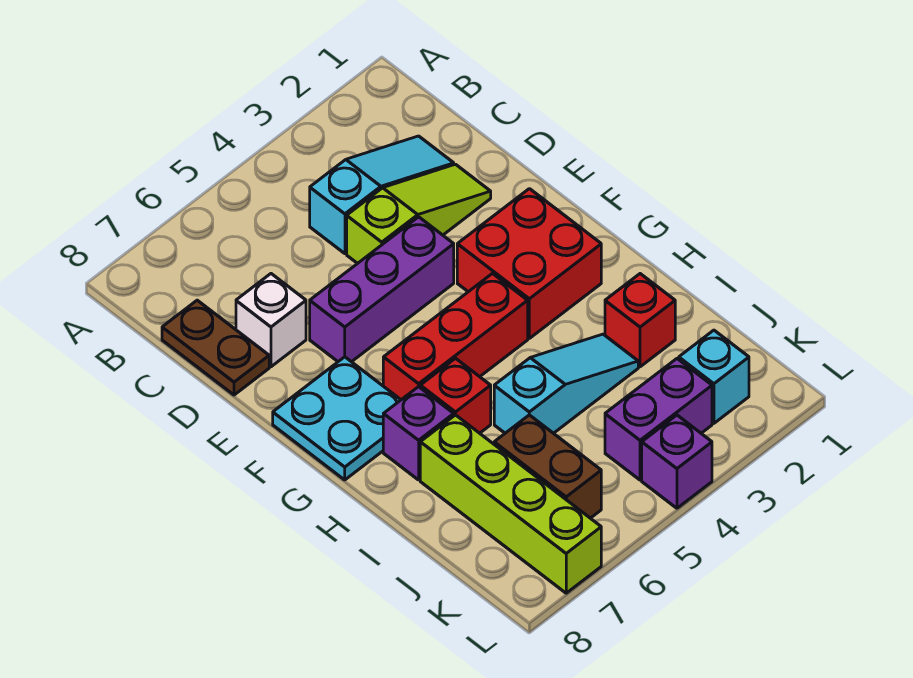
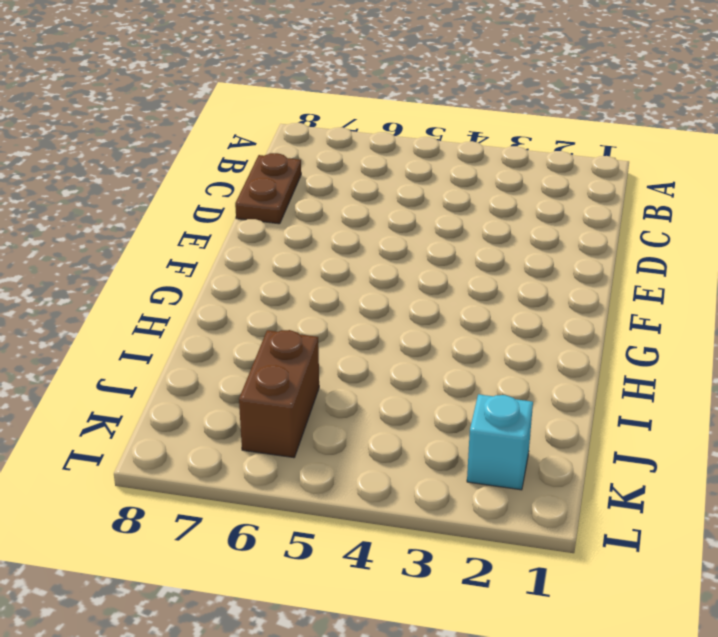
none -> cyan slope C2:C4 level 1 top 4
none -> lime slope D2:D4 level 1 top 4
none -> white brick D7 level 1

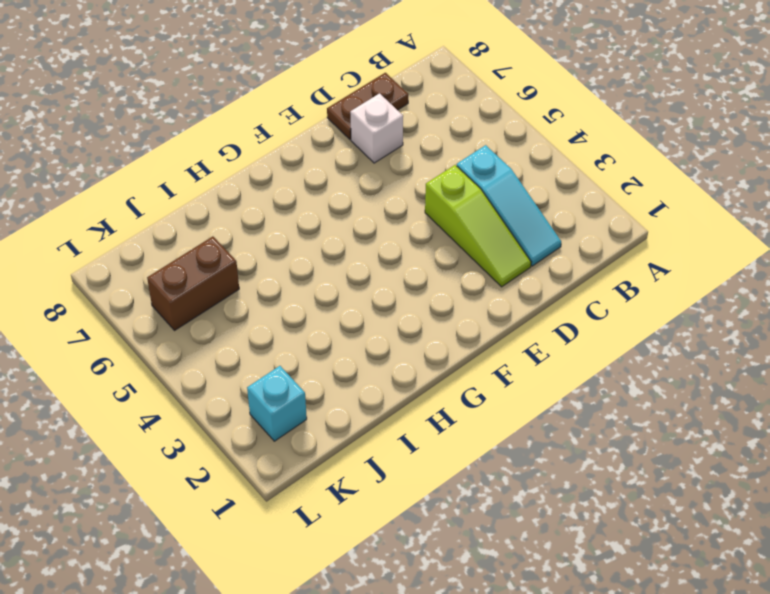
none -> purple brick E4:E6 level 1
none -> red brick F2:G3 level 1
none -> cyan plate F7:G8 level 1

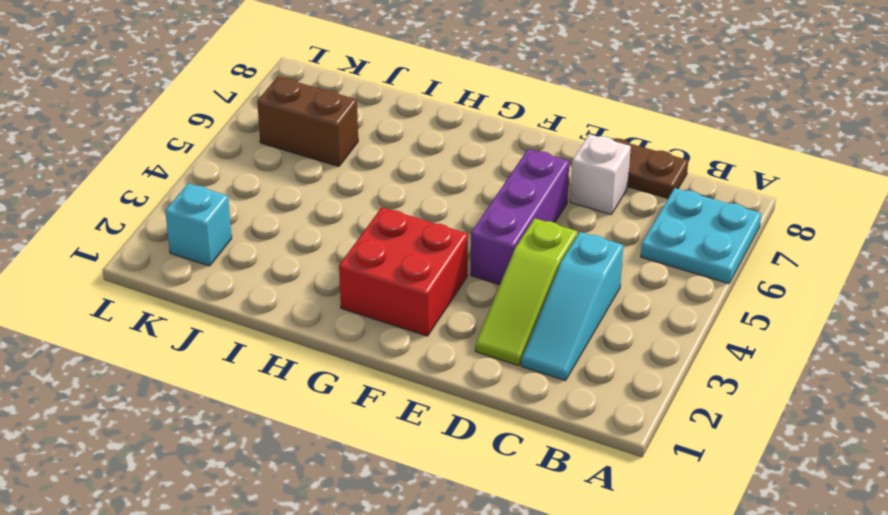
cyan plate A6:B7 level 1 -> cyan plate F7:G8 level 1
none -> red brick G4:G6 level 1
none -> red brick H6 level 1
none -> purple brick H7 level 1

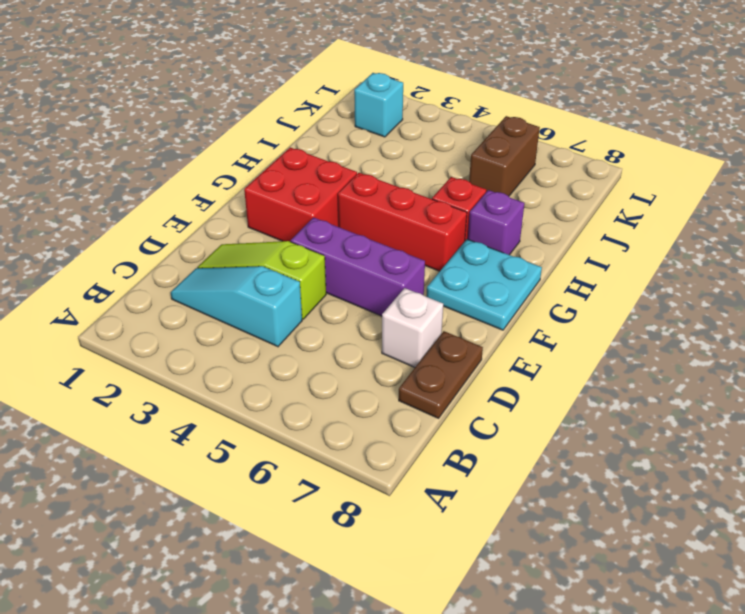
none -> red brick I2 level 1
none -> cyan slope I3:I5 level 1 top 5
none -> lime brick I7:L7 level 1

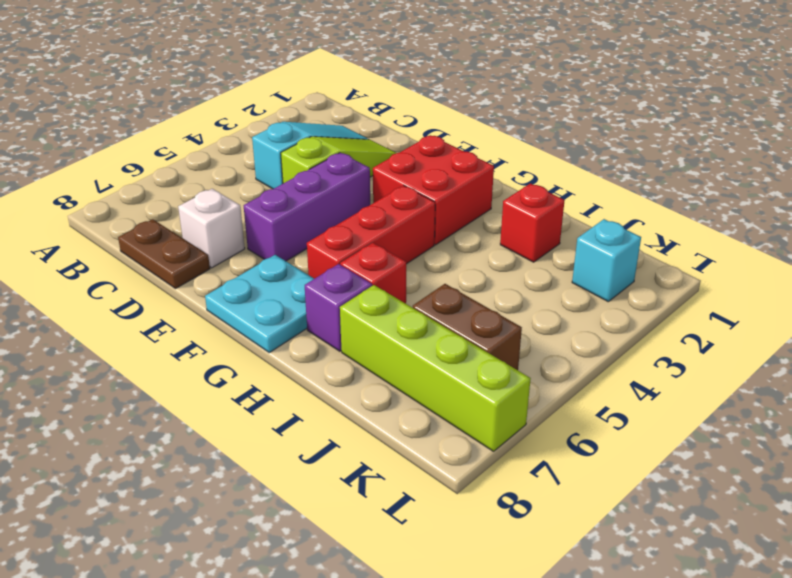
none -> cyan slope I3:I5 level 1 top 5
none -> purple brick K3:K4 level 1
none -> purple brick L4 level 1

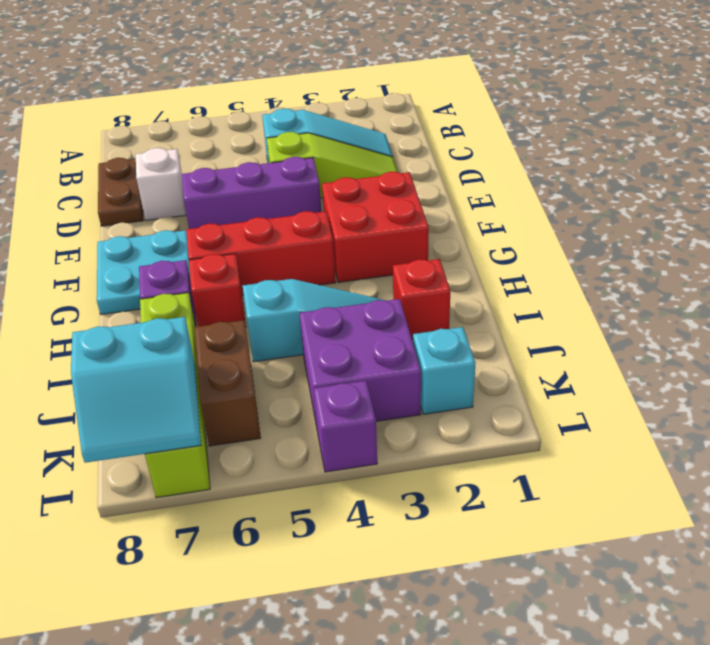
purple brick J3:K4 level 1 -> purple brick K3:K4 level 1
cyan slope K7:L8 level 2 top K -> none

